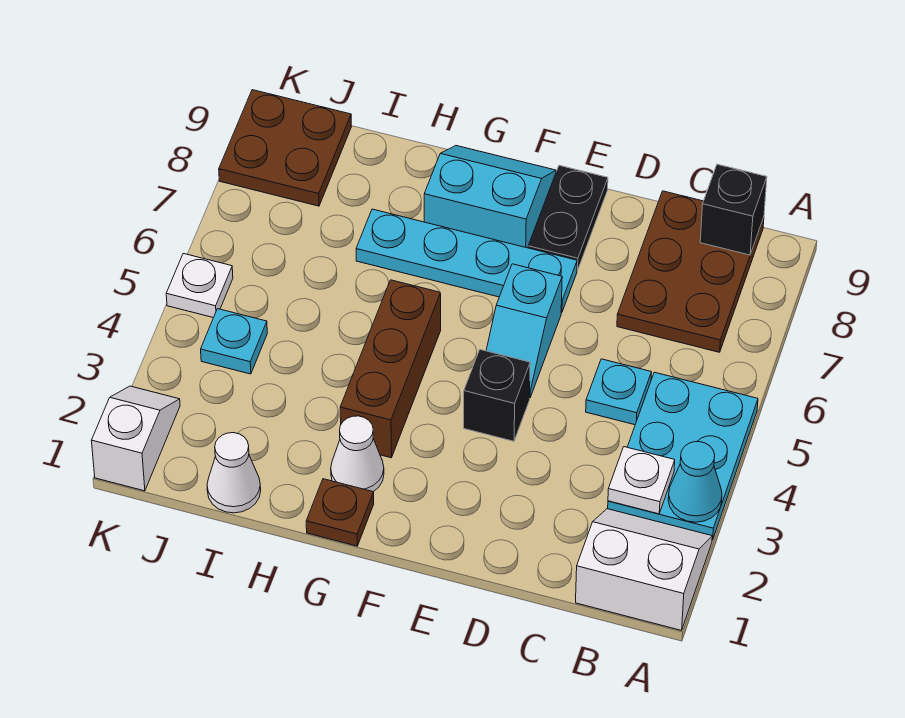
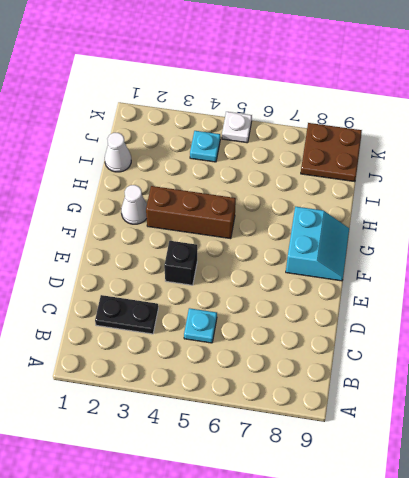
black plate C2:C3 level 1 -> black plate E8:E9 level 1
none -> white slope A1:B2 level 1 top 1
none -> cyan plate A3:B5 level 1
none -> brown plate B7:C9 level 1

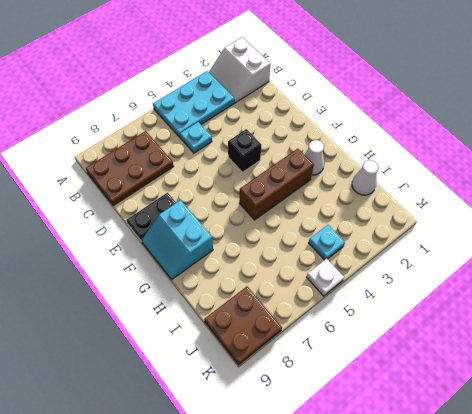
none -> cyan slope E5:E6 level 1 top 6
none -> cyan plate E7:H7 level 1
none -> brown plate G1 level 1

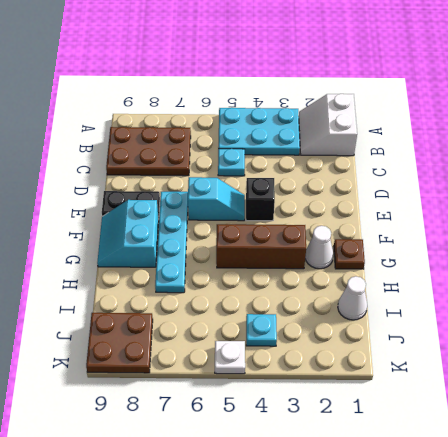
none -> white slope K1:K2 level 1 top 1
none -> cyan cone A3 level 2
none -> white plate B3 level 2

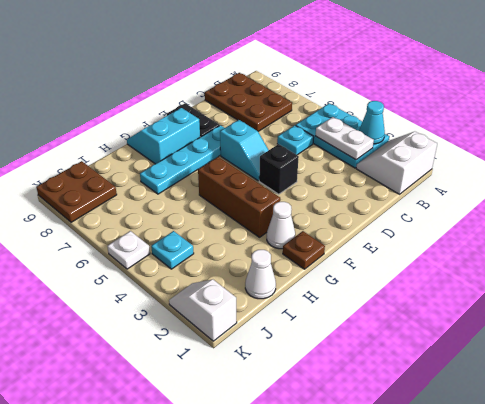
white plate B3:B4 level 2 -> white plate B3 level 2
none -> black brick B9 level 2

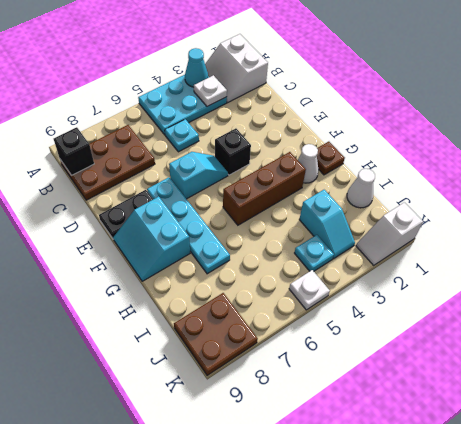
cyan slope I3:J3 level 1 top I -> none

